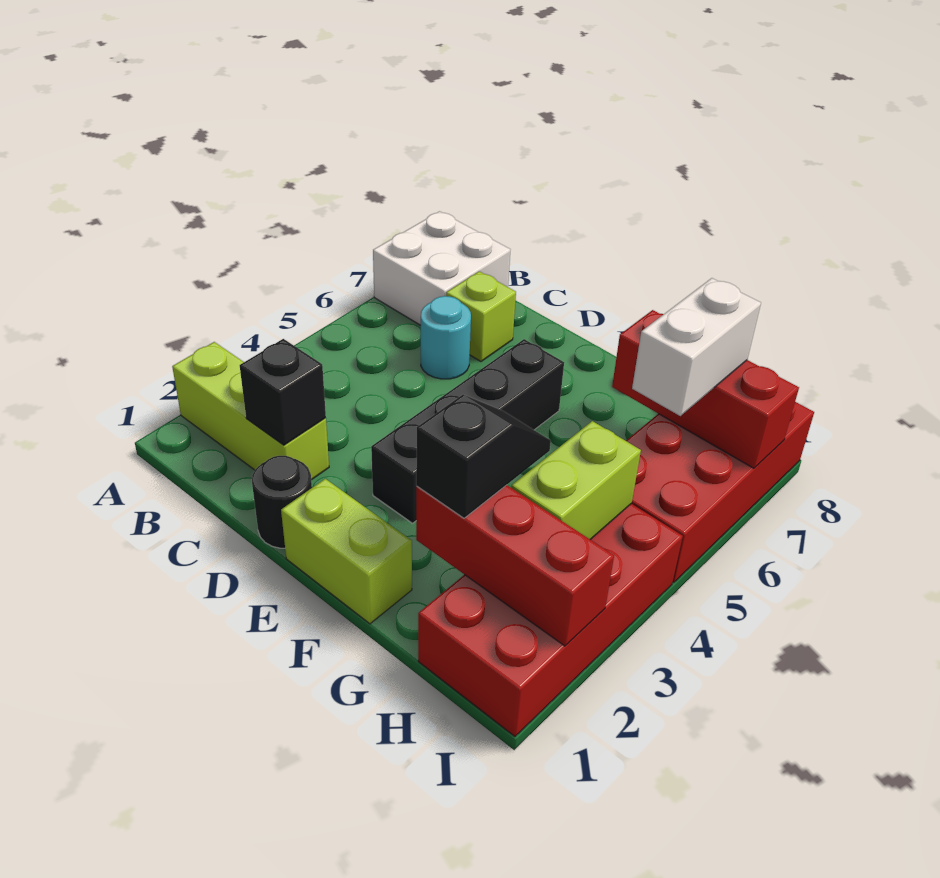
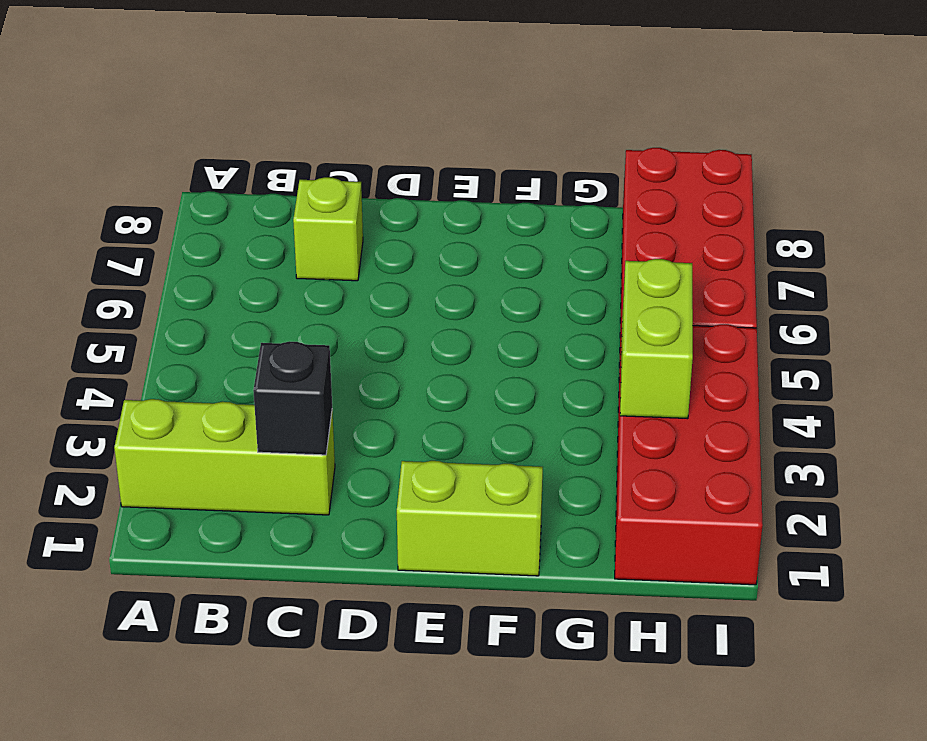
none -> white brick A7:B8 level 1
none -> cyan round brick C6 level 1
none -> black round brick D1 level 1

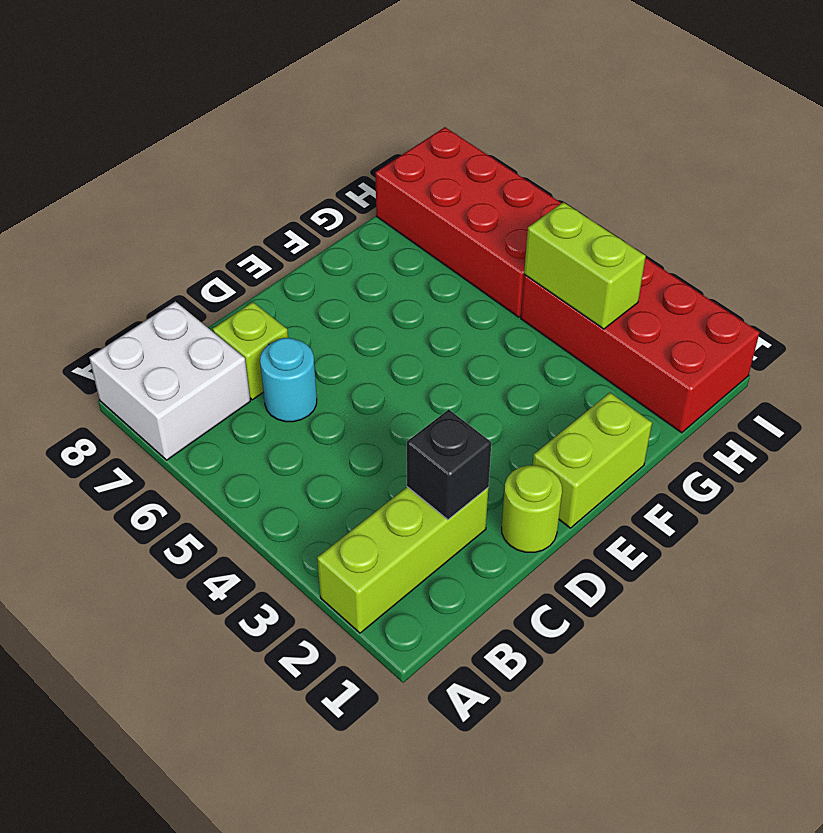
lime round brick D1 level 1 -> black round brick D1 level 1
none -> black brick E3:E6 level 1
none -> red brick G2:I2 level 2
none -> red brick G7:I7 level 2

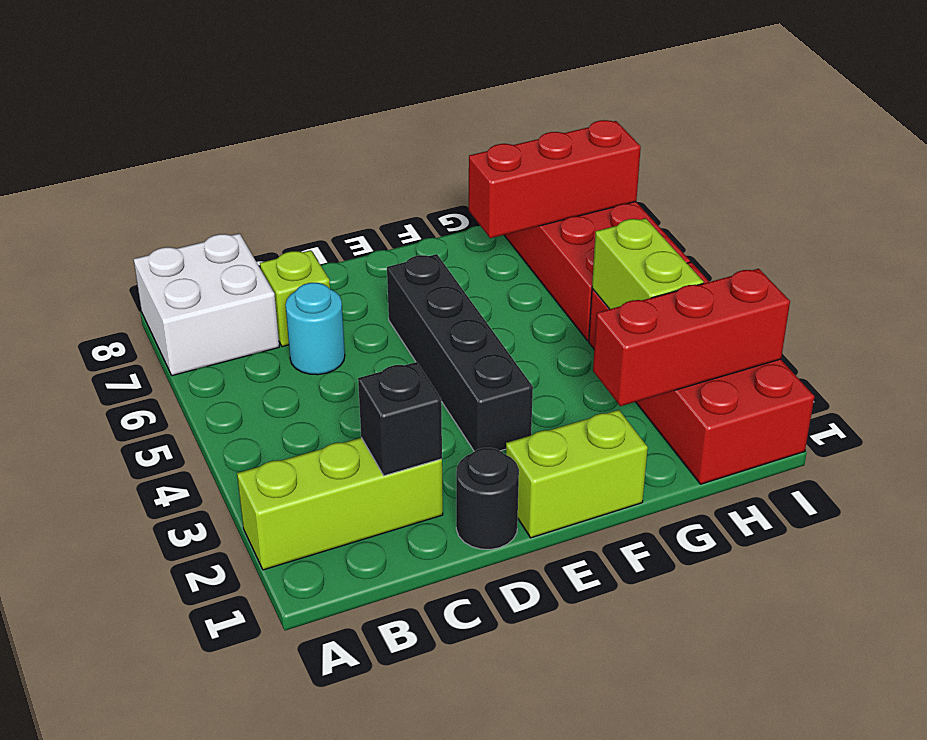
none -> black slope G2:G3 level 3 top 2
none -> white brick H6:H7 level 3

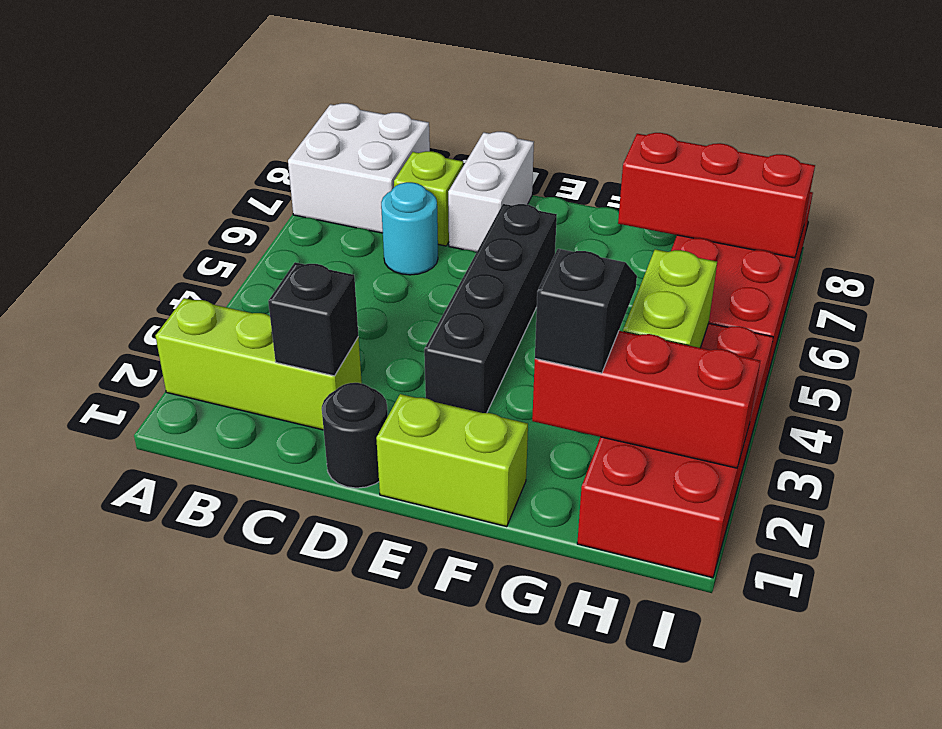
white brick D7:D8 level 1 -> white brick H6:H7 level 3

